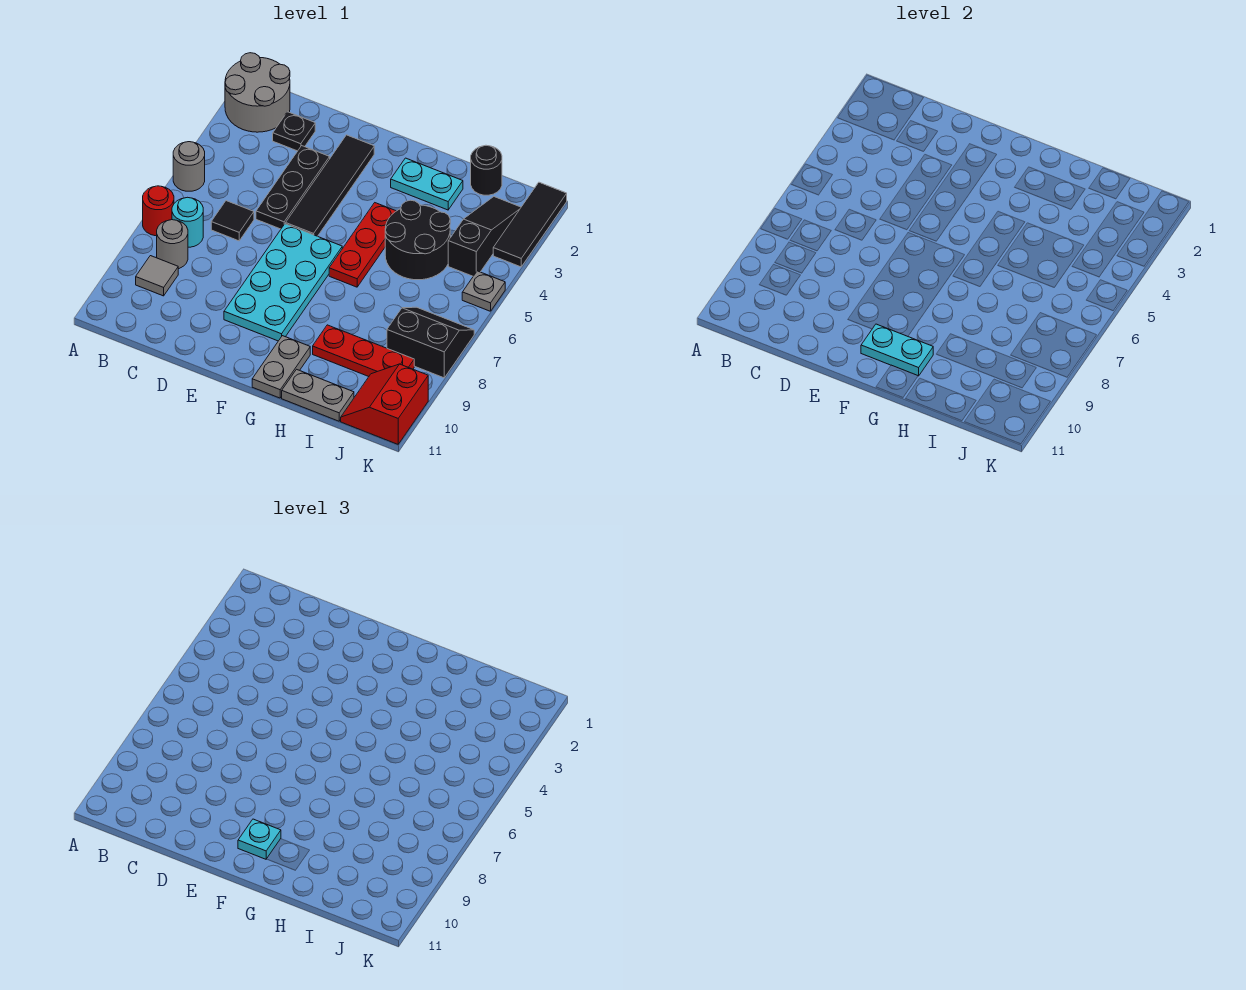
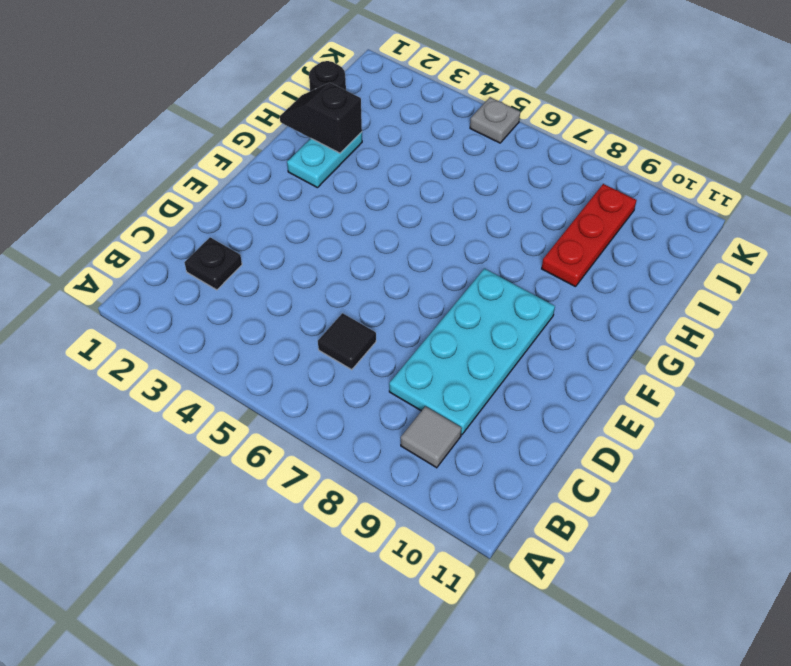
cyan plate C8:F9 level 1 -> cyan plate E6:F9 level 1
black slope H1:H2 level 2 top 2 -> none
none -> grey round brick A1:B2 level 1
none -> grey round brick A5 level 1
none -> red round brick A7 level 1

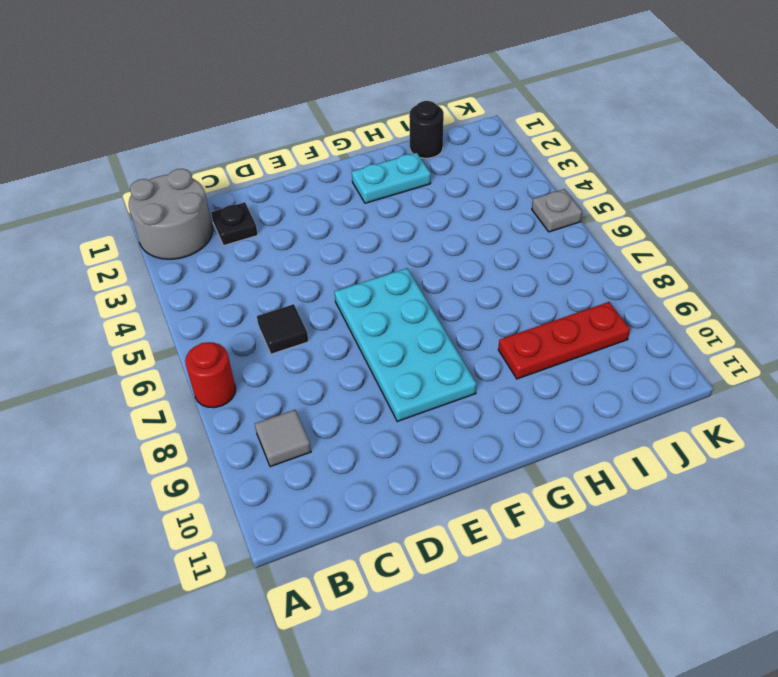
none -> grey round brick A5 level 1
none -> cyan round brick B7 level 1
none -> grey round brick B8 level 1

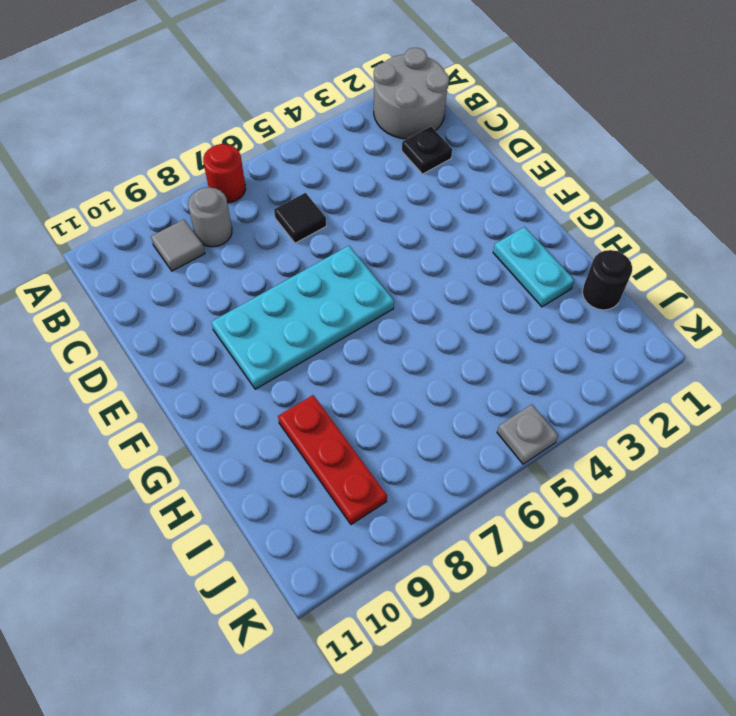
none -> grey round brick A5 level 1
none -> cyan round brick B7 level 1
none -> black plate D3:D5 level 1

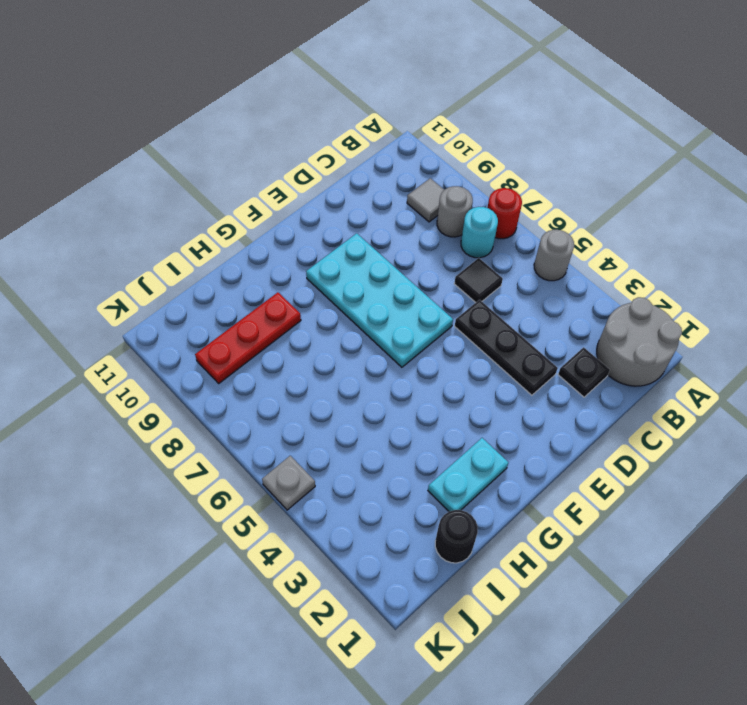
none -> black tile E2:E5 level 1
none -> red plate G4:G6 level 1
none -> grey plate G10:G11 level 1

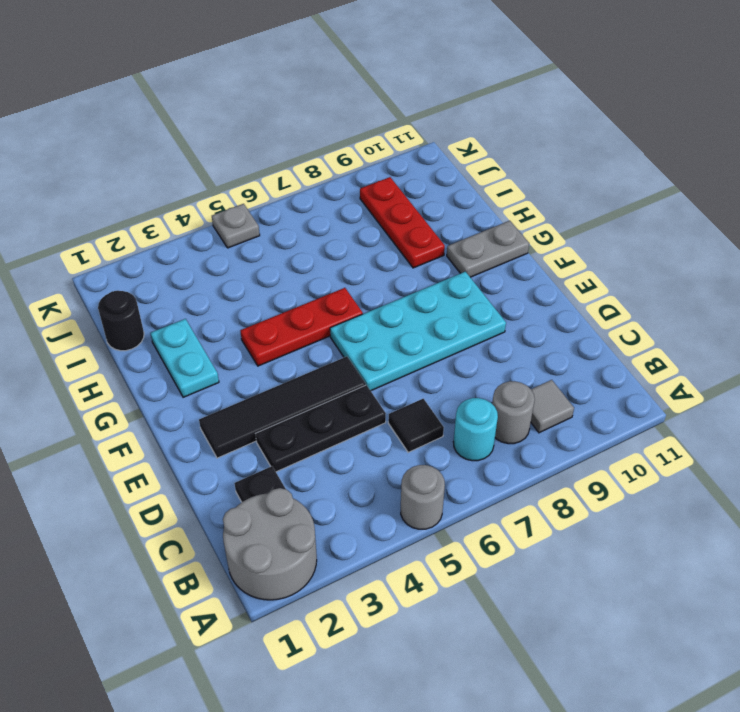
none -> red round brick A7 level 1
none -> black round brick H4:I5 level 1
none -> grey plate H11:I11 level 1

